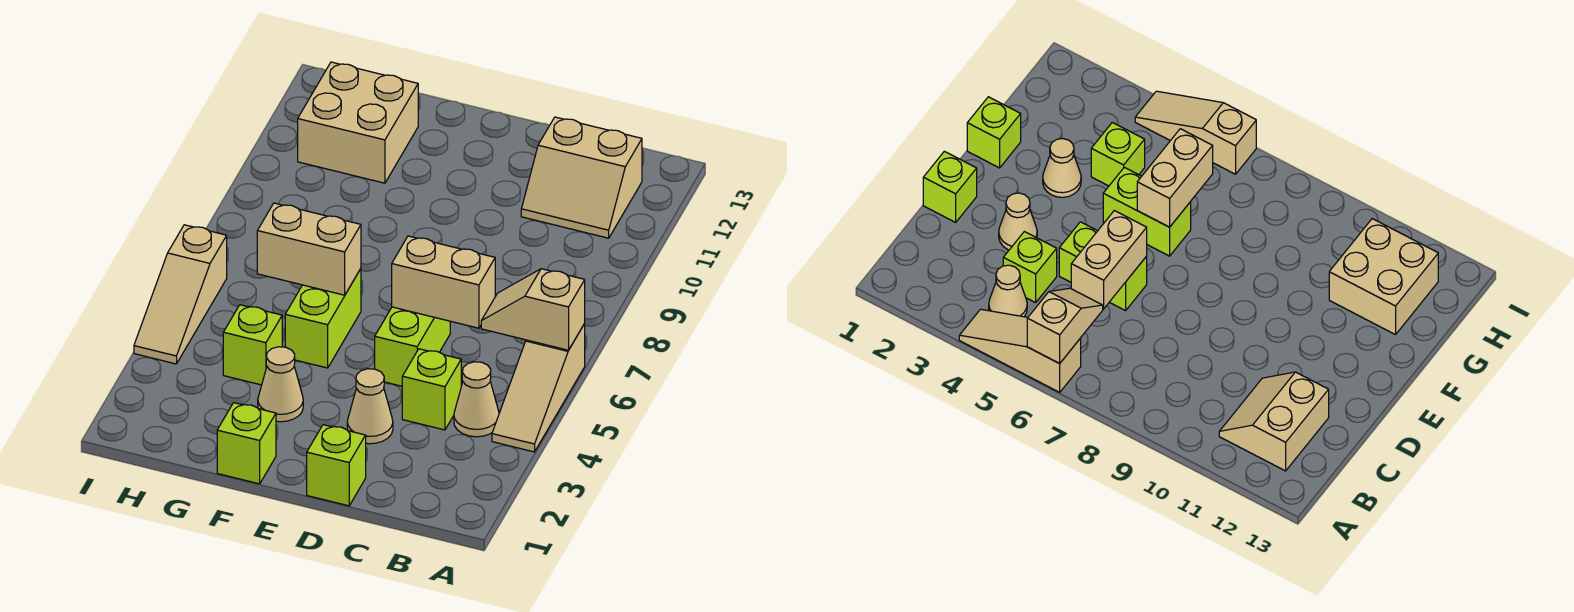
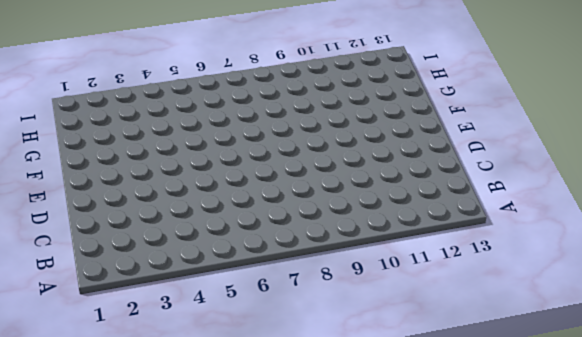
none -> tan slope A4:A6 level 1 top 6
none -> tan cone B4 level 1
none -> tan slope B11:C12 level 1 top 12

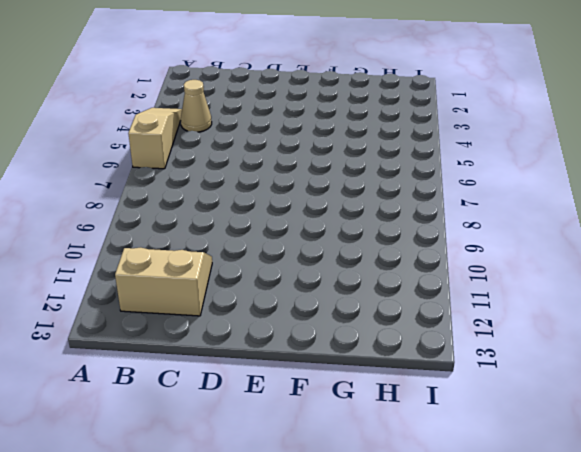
none -> lime brick C4 level 1
none -> lime brick D1 level 1
none -> tan cone D3 level 1

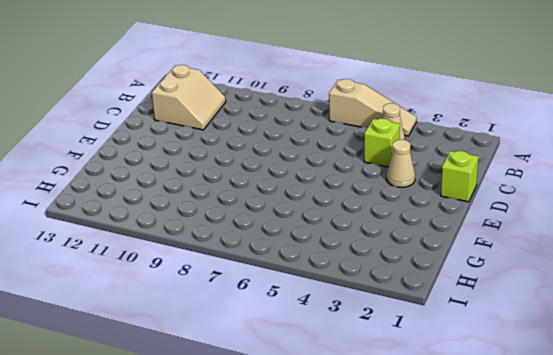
none -> lime brick D5:D6 level 1
none -> lime brick F1 level 1
none -> tan cone F3 level 1

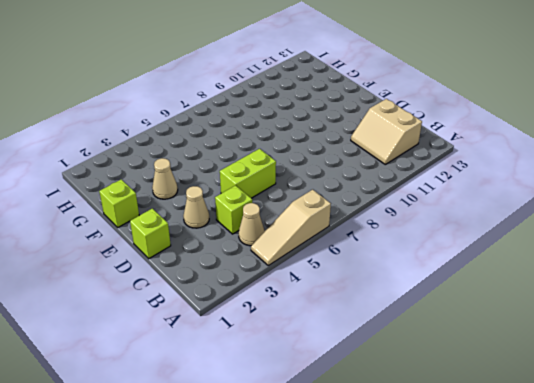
none -> lime brick F5:F6 level 1
none -> lime brick G4 level 1
none -> tan brick G11:H12 level 1

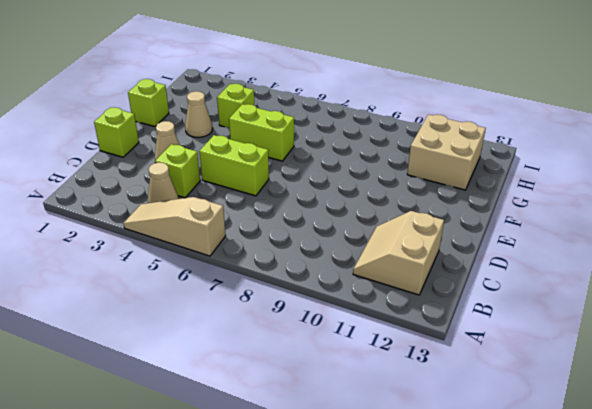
none -> tan slope I4:I6 level 1 top 6
none -> tan slope A6:B6 level 2 top A
none -> tan brick C6:D6 level 2

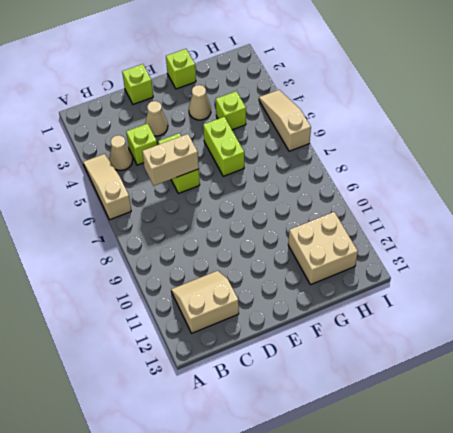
none -> tan slope A6:B6 level 2 top A
none -> tan brick F6:G6 level 2

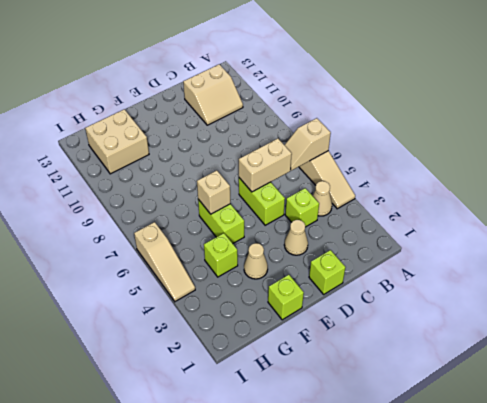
tan brick F6 level 2 -> tan brick F6:G6 level 2

